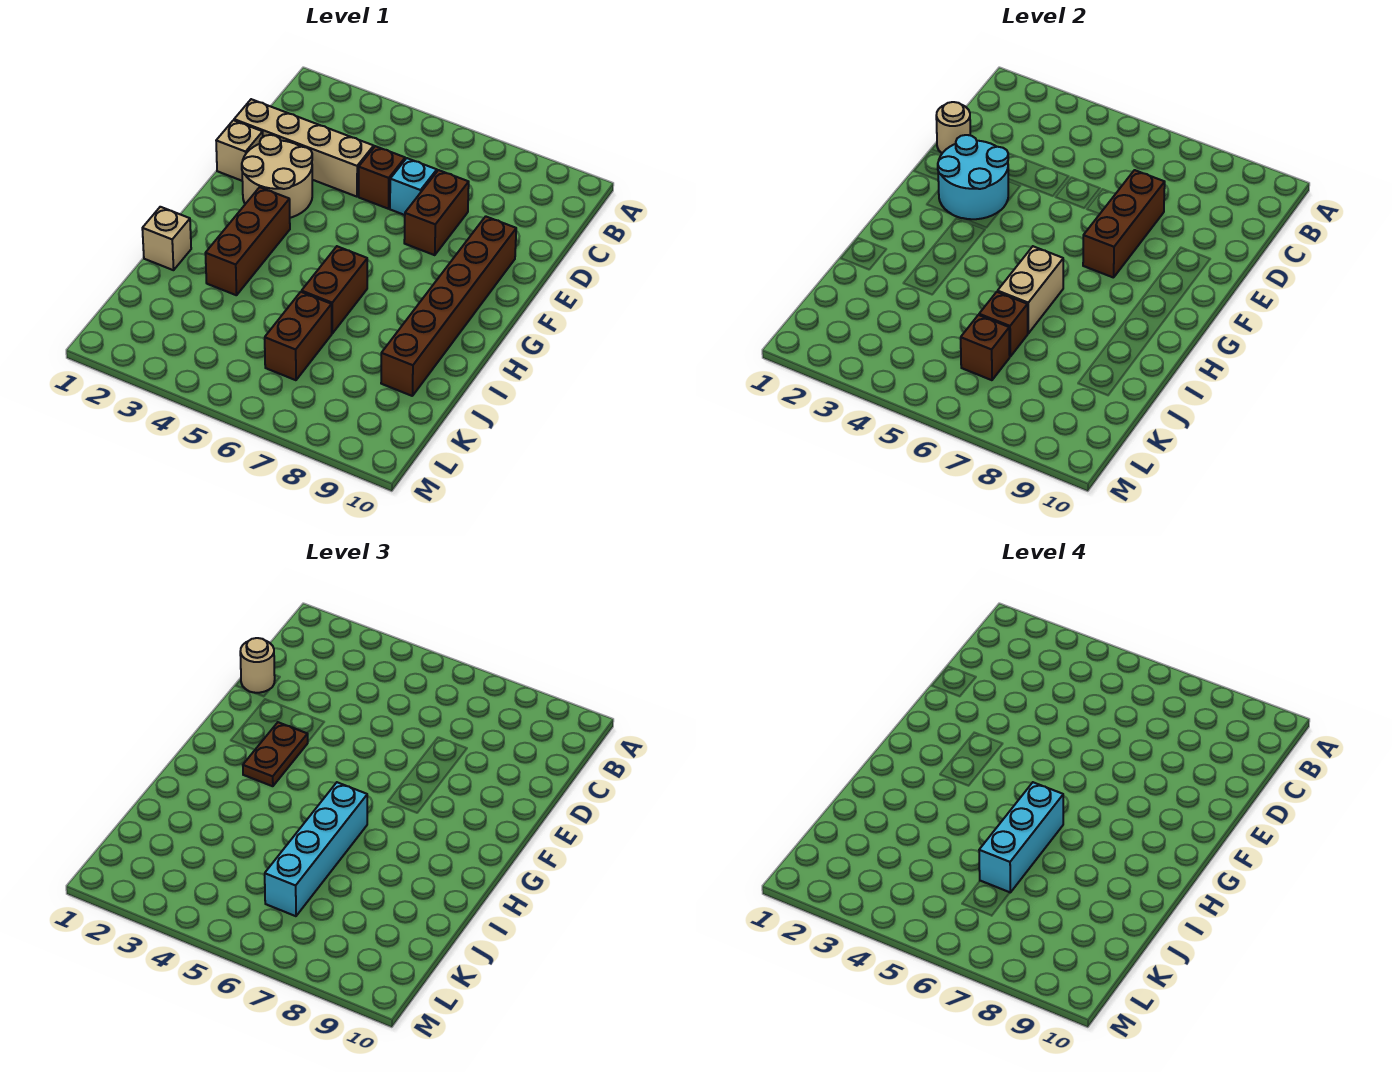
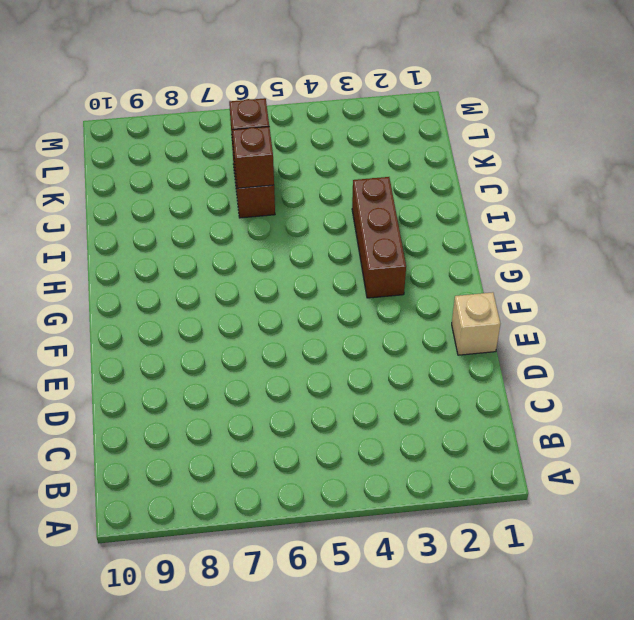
none -> tan brick D1:D4 level 1
none -> brown brick D5 level 1
none -> cyan brick D6 level 1

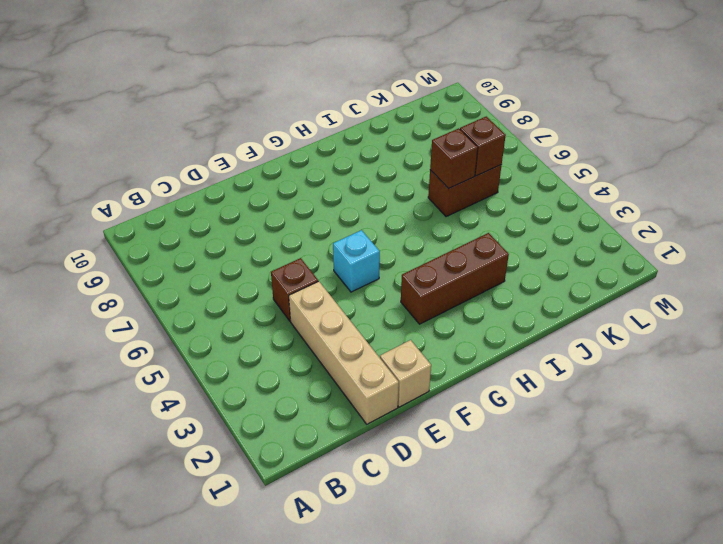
cyan brick F5 level 1 -> cyan brick D6 level 1
none -> brown brick D7:E7 level 1
none -> tan round brick E2:F3 level 1
none -> brown brick E9:J9 level 1

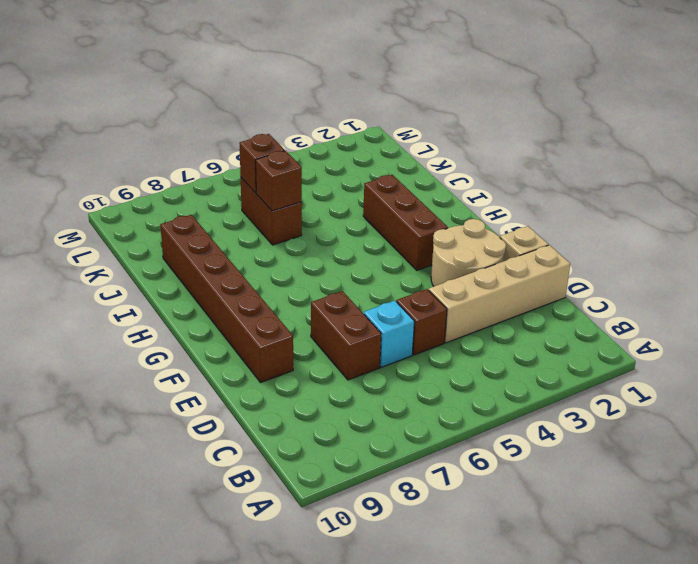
none -> brown brick H6:I6 level 1
none -> tan brick I1 level 1
none -> tan round brick D1 level 2

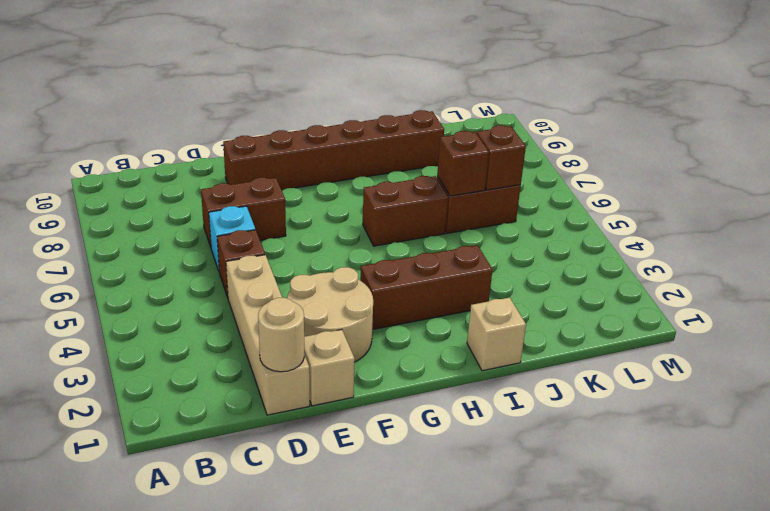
none -> brown brick D7:F7 level 2
none -> cyan round brick E2:F3 level 2
none -> tan brick H6:I6 level 2

